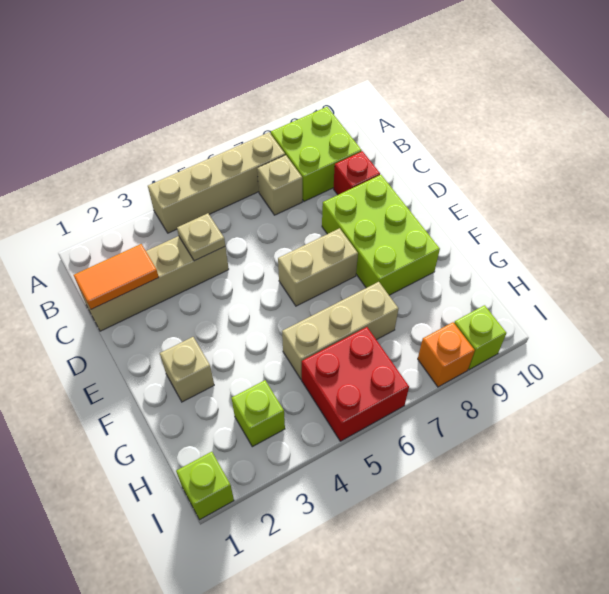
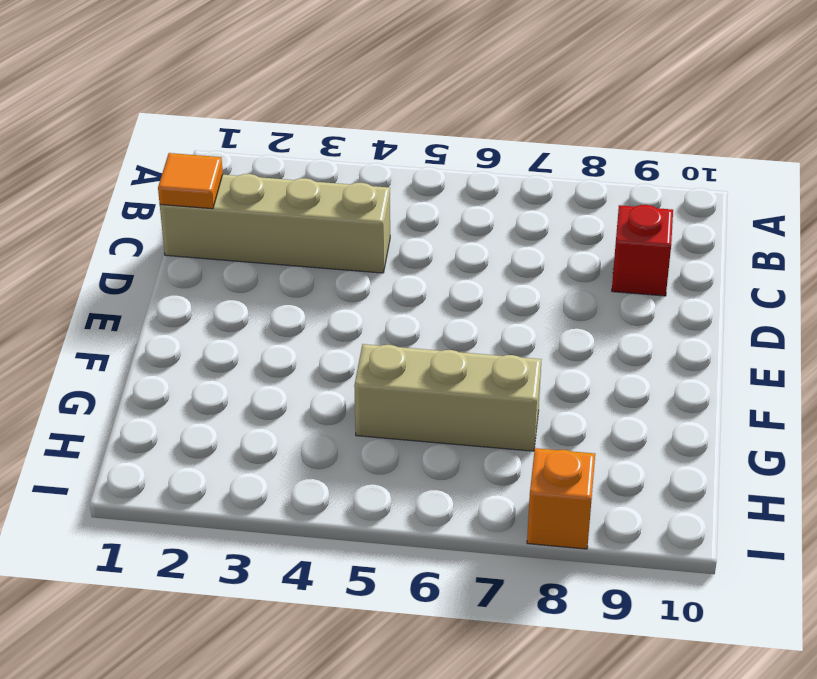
orange tile C1 level 2 -> orange tile C1:C2 level 2
none -> tan brick A4:A7 level 1
none -> lime brick A8:B9 level 1
none -> tan brick B7 level 1

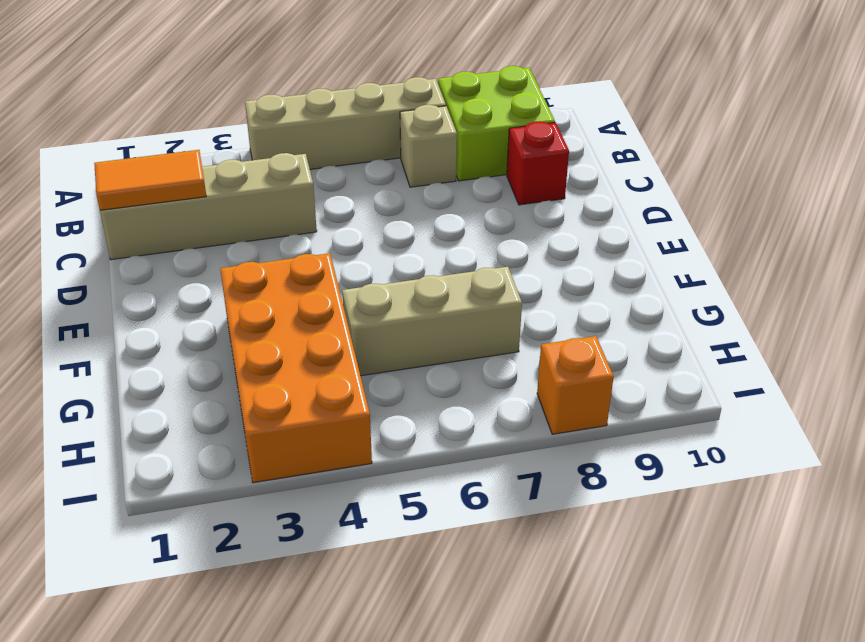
orange brick F3:I4 level 1 -> lime brick H3 level 1
none -> lime brick D8:F9 level 1
none -> tan brick E6:E7 level 1
none -> tan brick F2 level 1

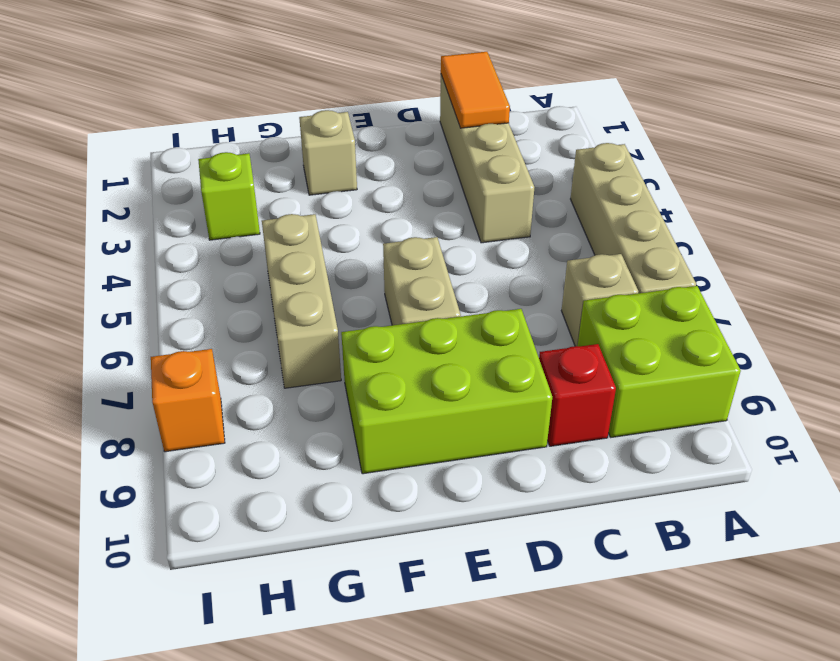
none -> red brick H5:I6 level 1
none -> lime brick I1 level 1
none -> lime brick I9 level 1

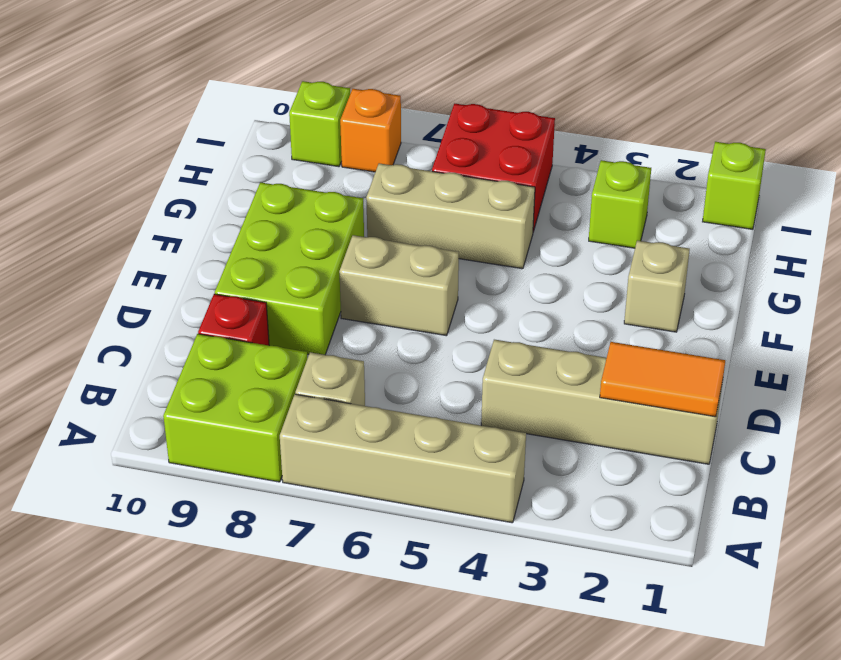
none -> tan plate C4 level 2

